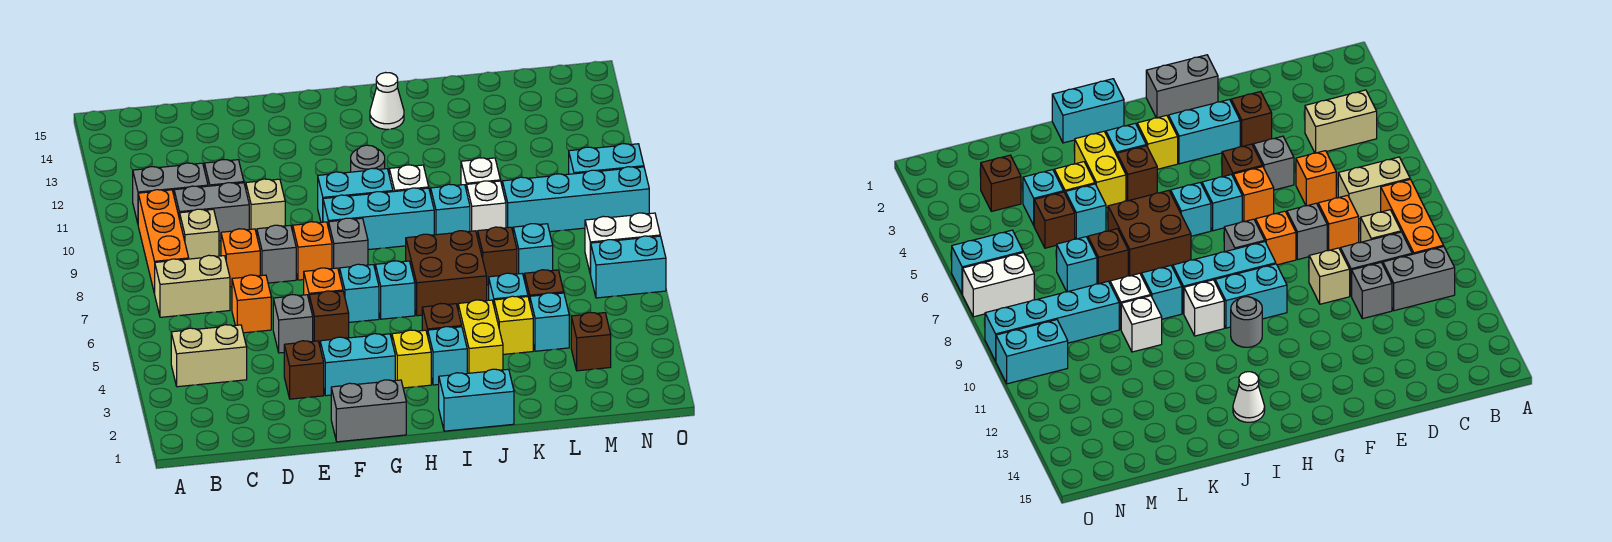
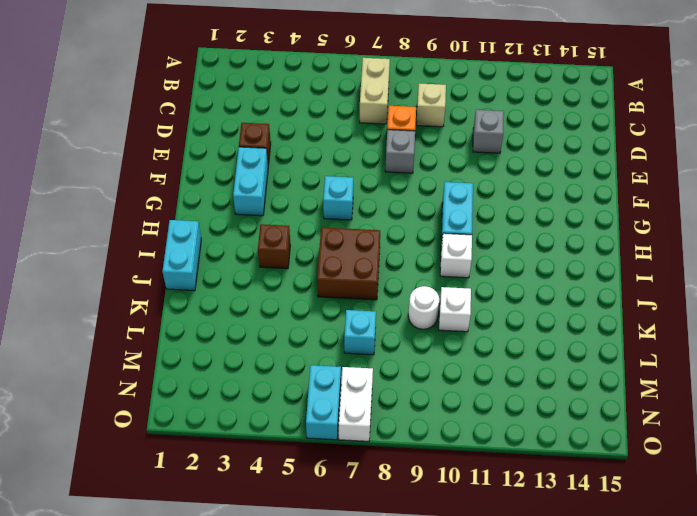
white round brick K9 level 1 -> white brick K9 level 1
none -> tan brick B4:C4 level 1
none -> orange brick B8:B10 level 1
none -> grey brick B11:C11 level 1
none -> grey brick C10:D10 level 1

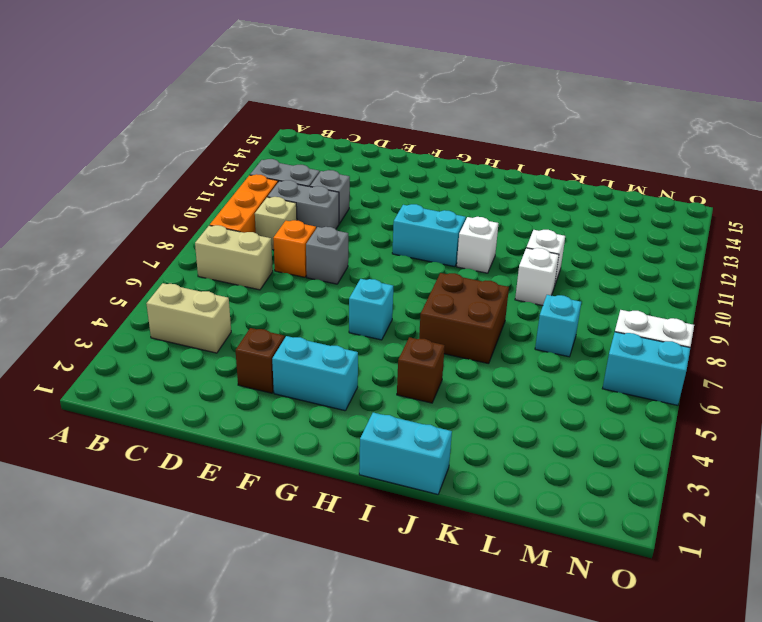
none -> orange brick D6 level 1
none -> grey brick E5 level 1
none -> tan brick E10 level 1
none -> grey brick F1:G1 level 1

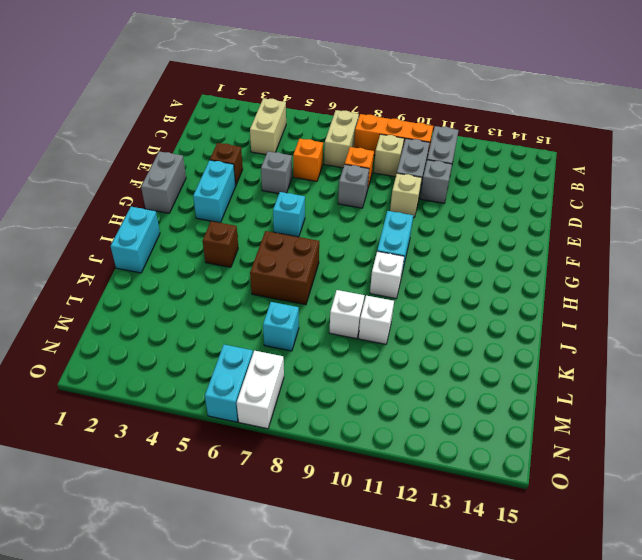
none -> brown brick F5 level 1
none -> orange brick F6 level 1
none -> orange brick F8 level 1
none -> grey brick G8 level 1

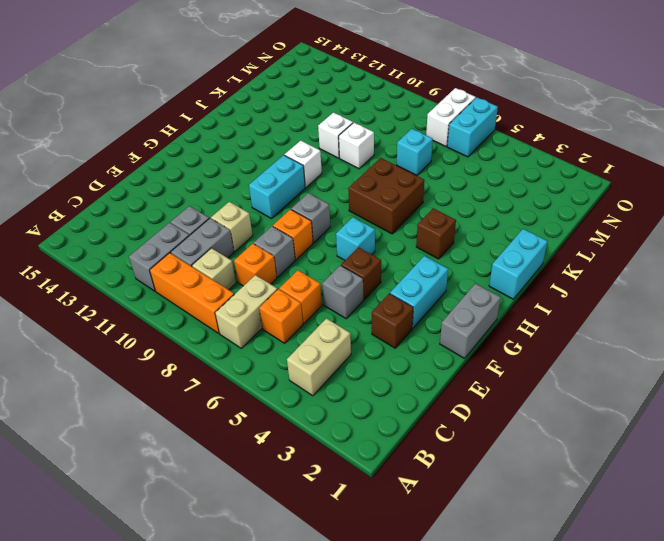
orange brick C6 level 1 -> orange brick F6 level 1
none -> cyan brick G9:I9 level 1
none -> yellow brick H3 level 1
none -> cyan brick H6 level 1
none -> grey round brick H11 level 1

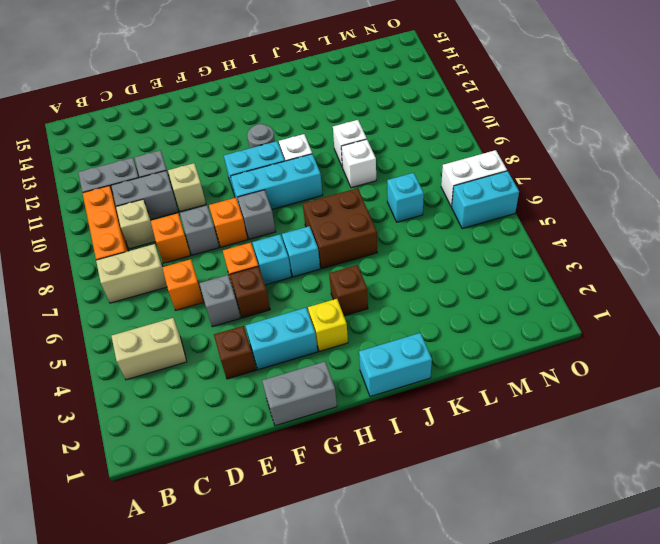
none -> cyan brick I3 level 1
none -> white cone I14 level 1
none -> yellow brick J3:J4 level 1
none -> cyan brick J9 level 1

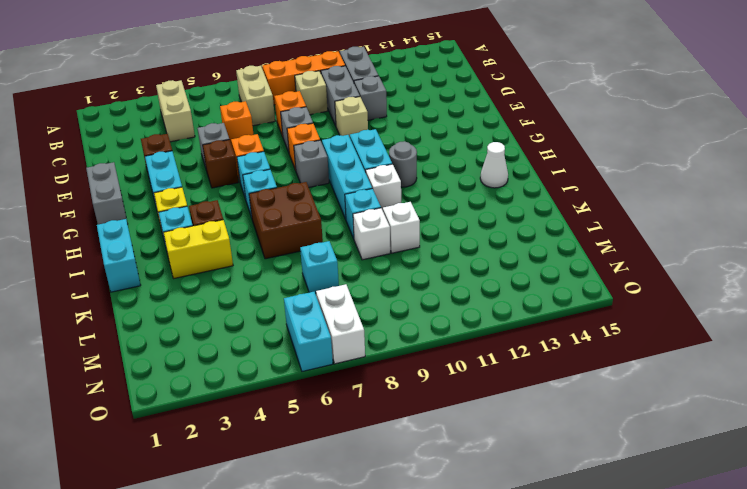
none -> yellow brick K4 level 1
none -> cyan brick K5 level 1
none -> brown brick K7 level 1
none -> cyan brick L4 level 1

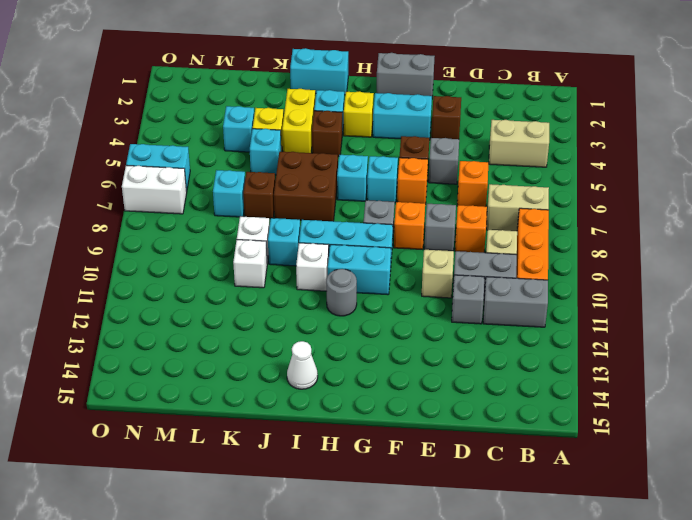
none -> brown brick L5 level 1
none -> cyan brick L9:O9 level 1
none -> brown brick M3 level 1
none -> cyan brick N10:O10 level 1

